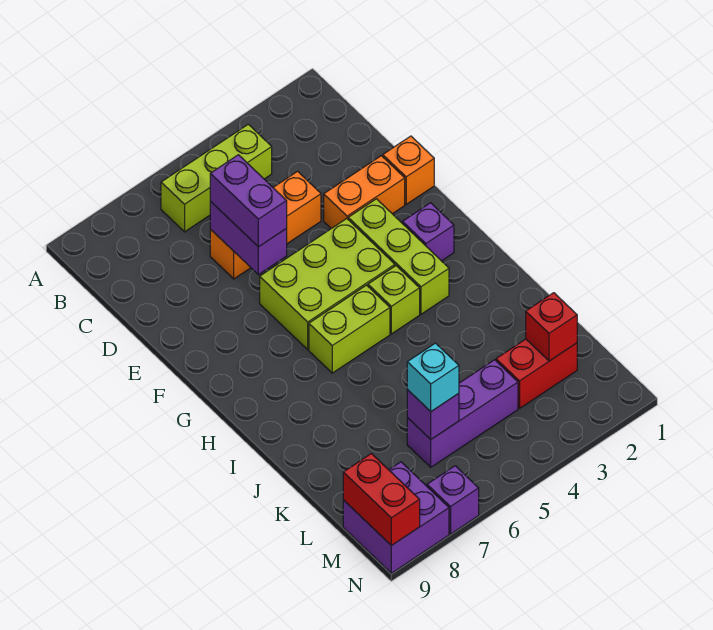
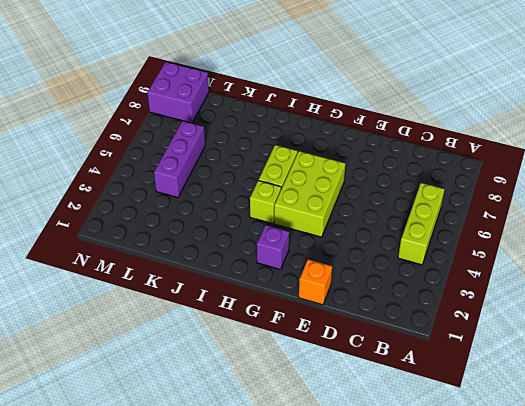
none -> orange brick D4:D6 level 1
none -> orange brick E2:E3 level 1
none -> lime brick F3:H3 level 1

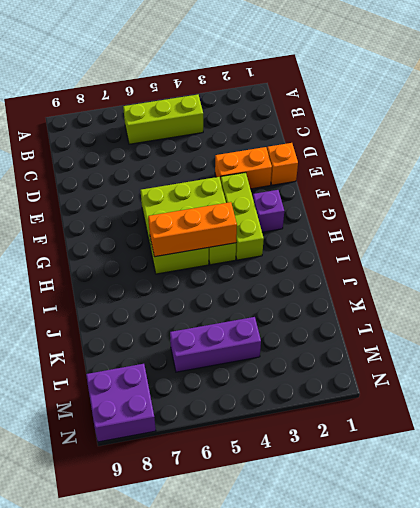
orange brick H4:H6 level 2 -> orange brick D4:D6 level 1
none -> red brick L2:L3 level 1
none -> purple brick N7 level 1
none -> purple brick D6:E6 level 2

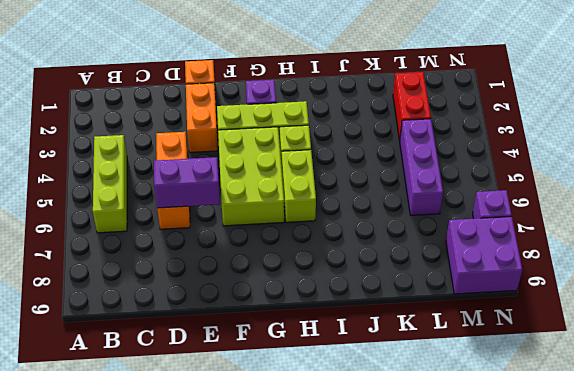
none -> red brick L2 level 2
none -> purple brick L6 level 2
none -> red brick M9:N9 level 2

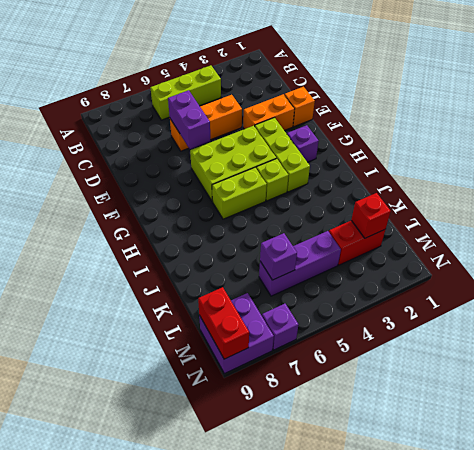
none -> purple brick D6:E6 level 3
none -> cyan brick L6 level 3

